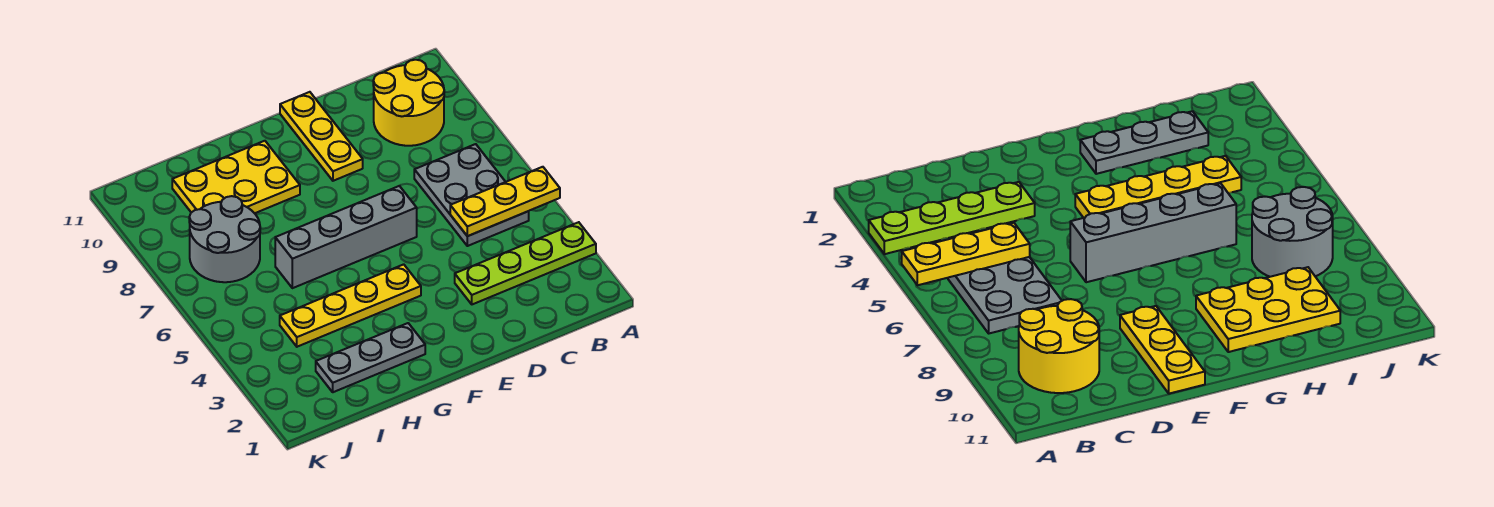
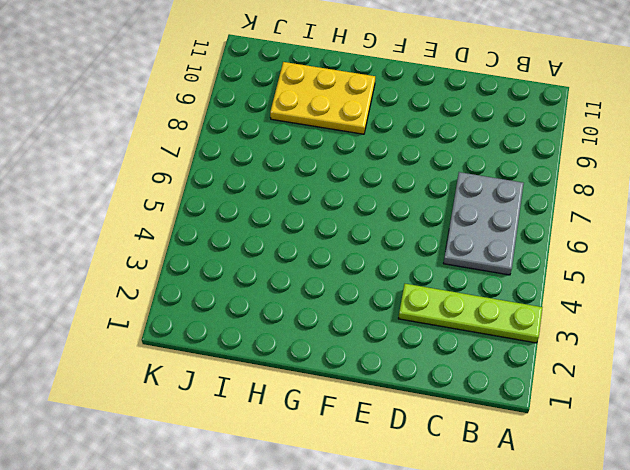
none -> yellow round brick B9:C10 level 1
none -> grey brick E6:H6 level 1

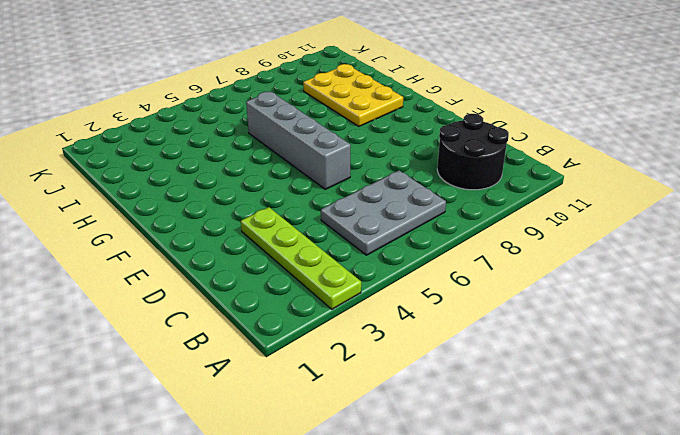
black round brick B9:C10 level 1 -> yellow round brick B9:C10 level 1
none -> yellow plate E9:E11 level 1
none -> yellow plate F4:I4 level 1

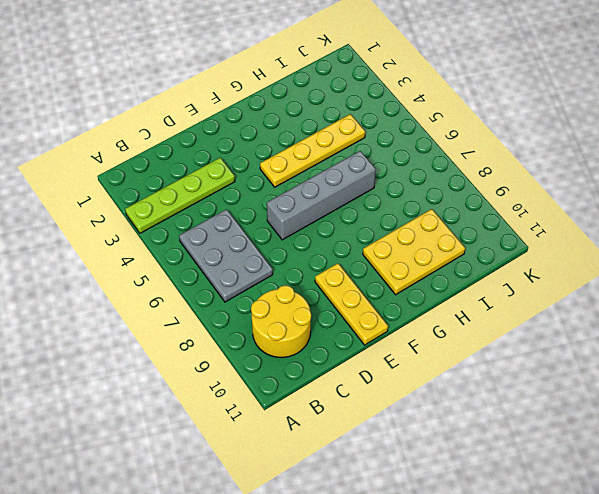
none -> grey plate G2:I2 level 1
none -> grey round brick I7:J8 level 1

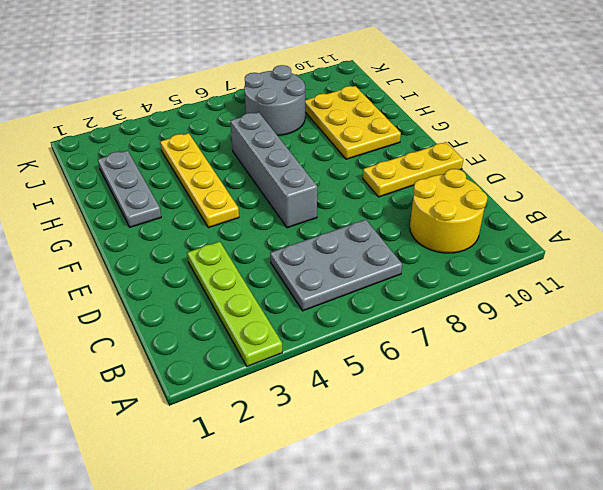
none -> yellow plate A5:C5 level 2

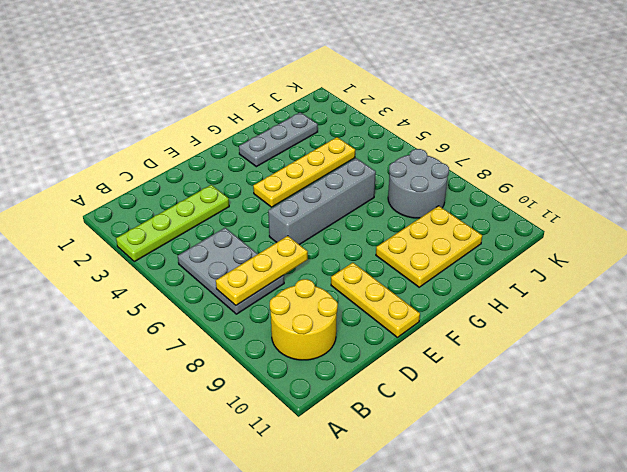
yellow plate B7:D7 level 2 -> yellow plate A5:C5 level 2

